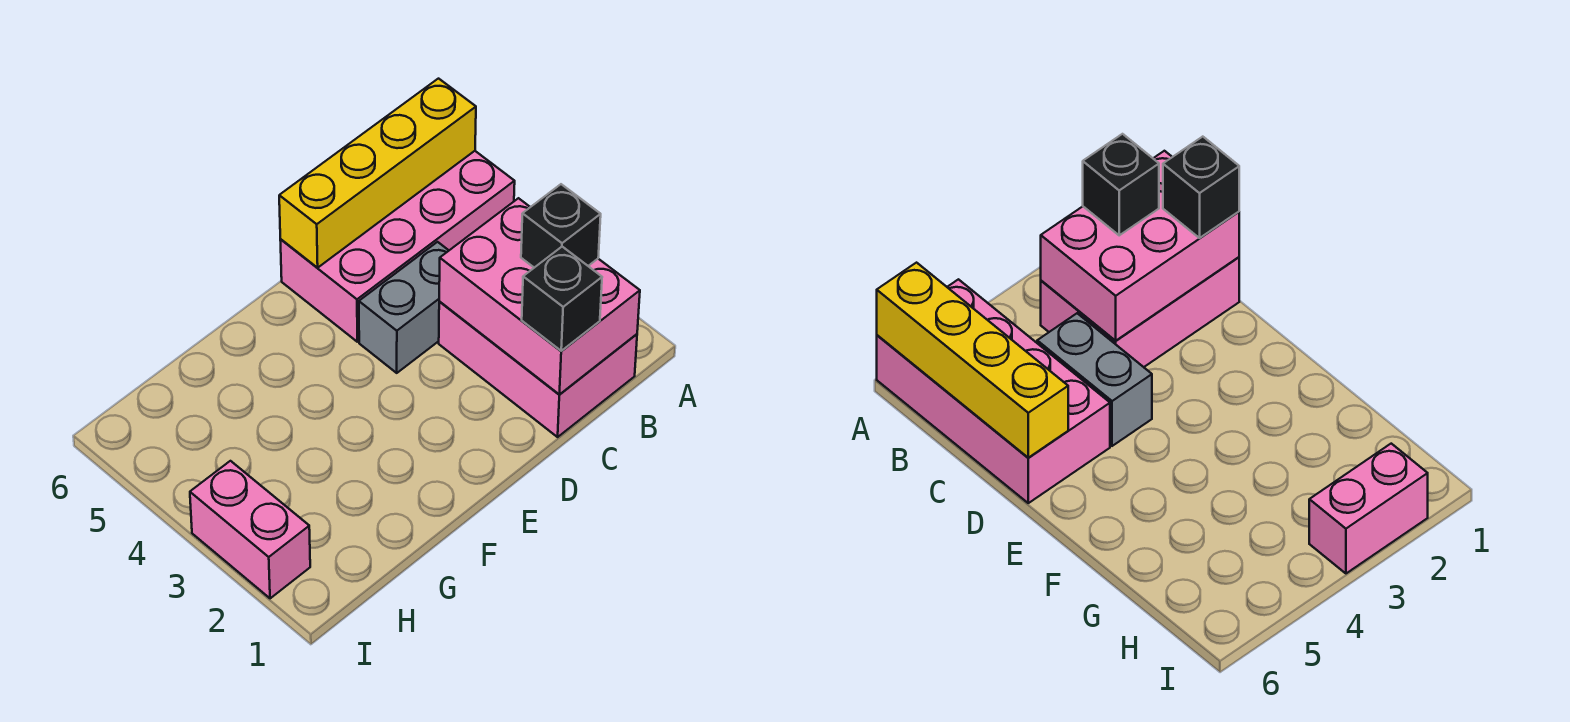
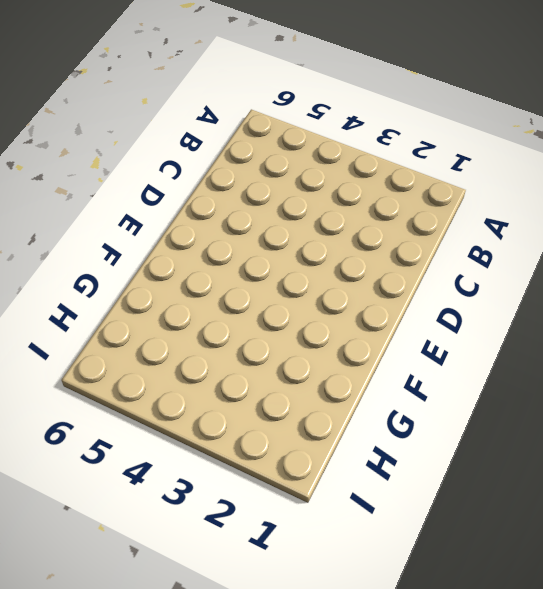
none -> pink brick A5:D6 level 1
none -> pink brick B1:C3 level 1

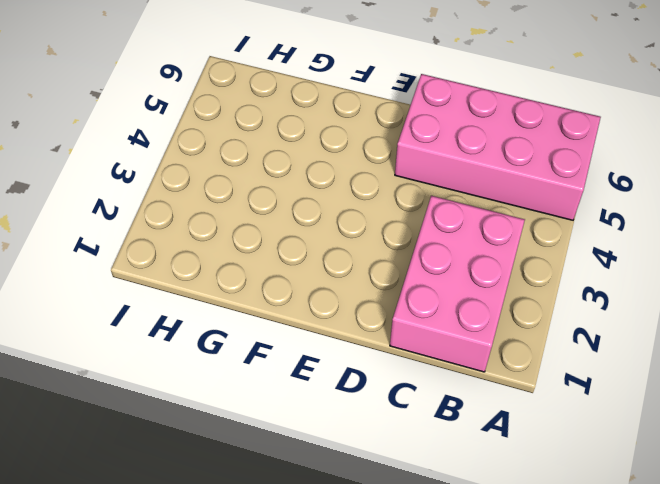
none -> grey brick C4:D4 level 1
none -> pink brick I2:I3 level 1

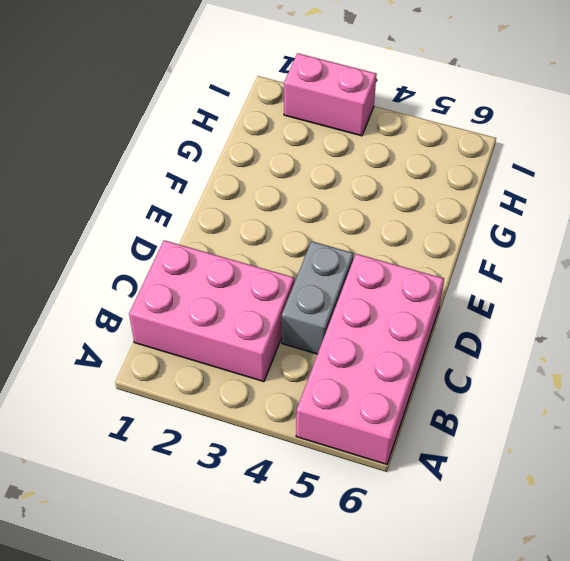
none -> yellow brick A6:D6 level 2
none -> pink brick B1:C3 level 2

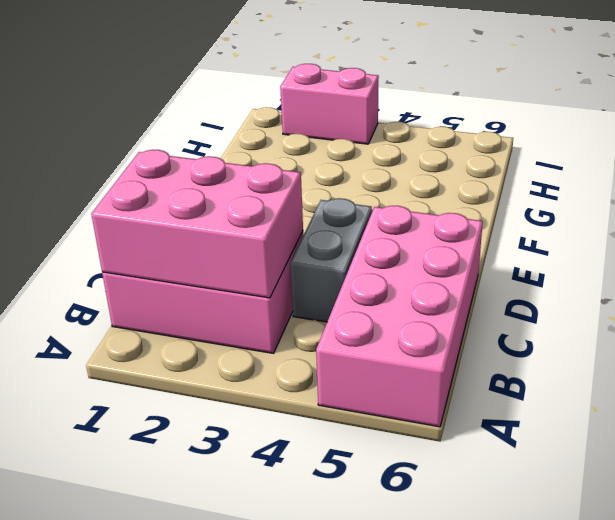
none -> yellow brick A6:D6 level 2
none -> black brick B2 level 3

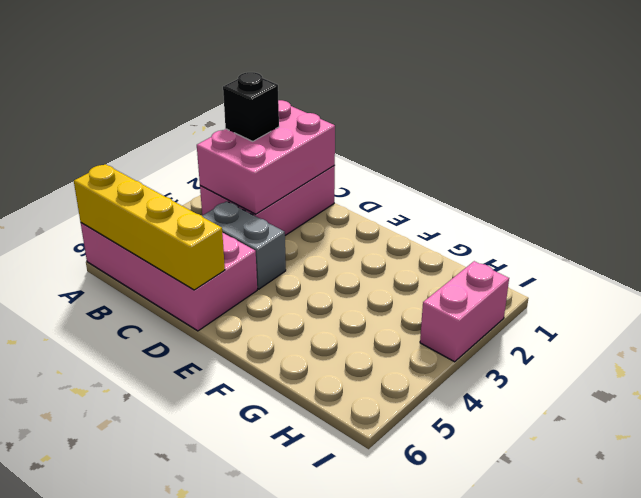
none -> black brick C1 level 3

